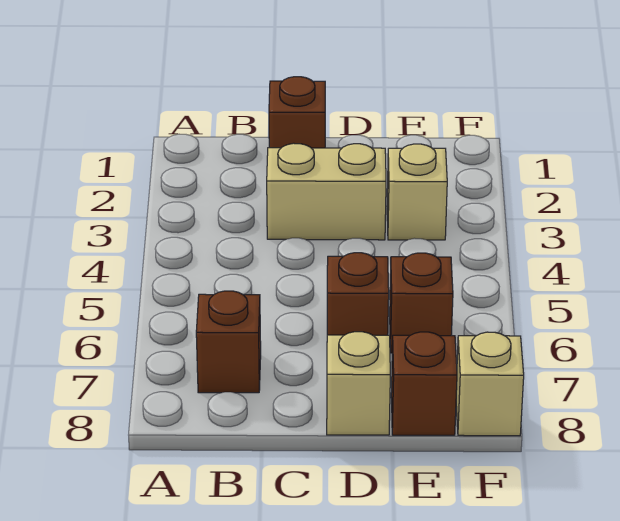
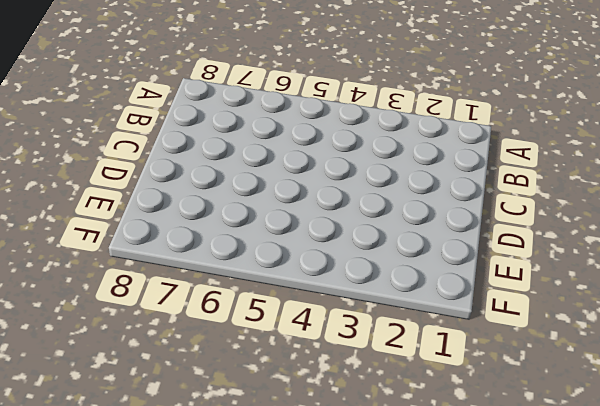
none -> brown brick B7 level 1
none -> brown brick C1 level 1

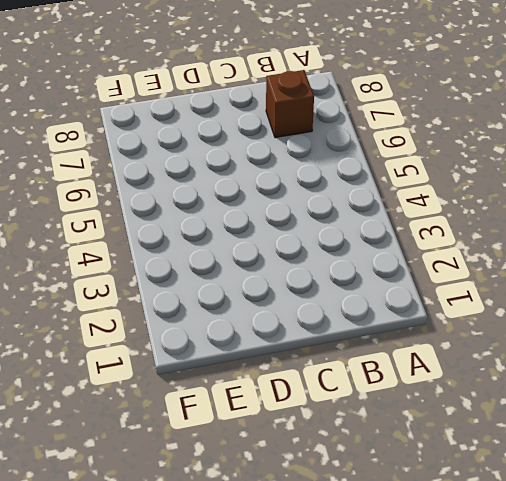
none -> brown brick C1 level 1
none -> tan brick C3:D3 level 1

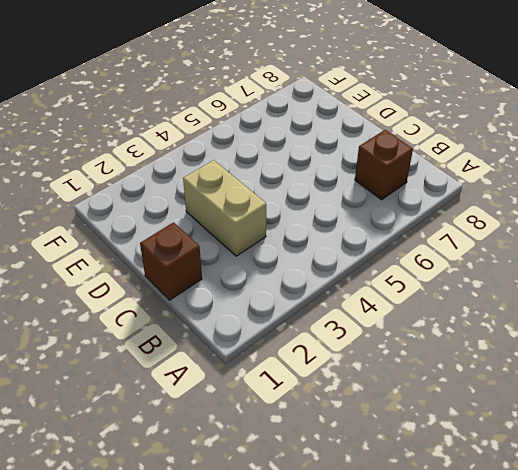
none -> brown brick D6 level 1
none -> tan brick D8 level 1

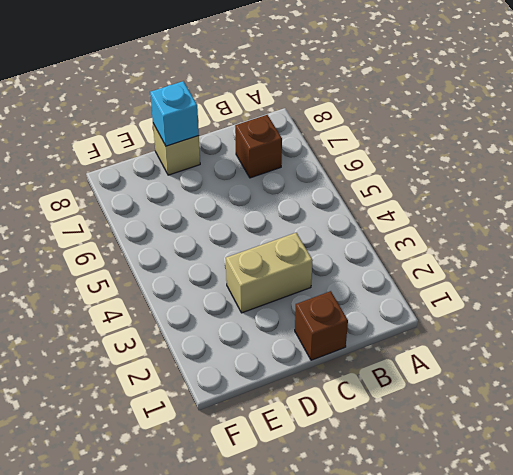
cyan brick D8 level 2 -> none
none -> brown brick D6 level 1
none -> tan brick E3 level 1

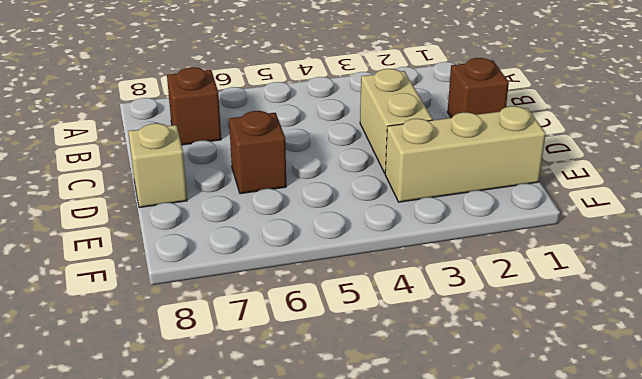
tan brick E1:E3 level 1 -> tan brick E3 level 1
none -> brown brick E6 level 1
none -> brown brick E8 level 1

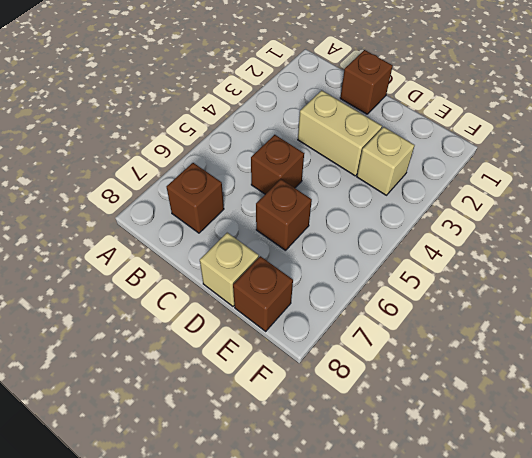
brown brick C5 level 1 -> brown brick E6 level 1
none -> tan brick F8 level 1

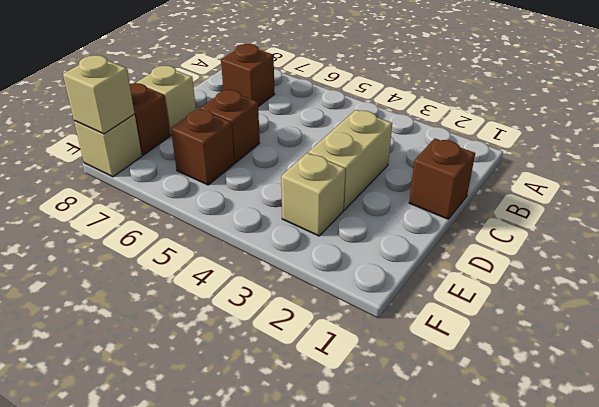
tan brick F8 level 2 -> none

